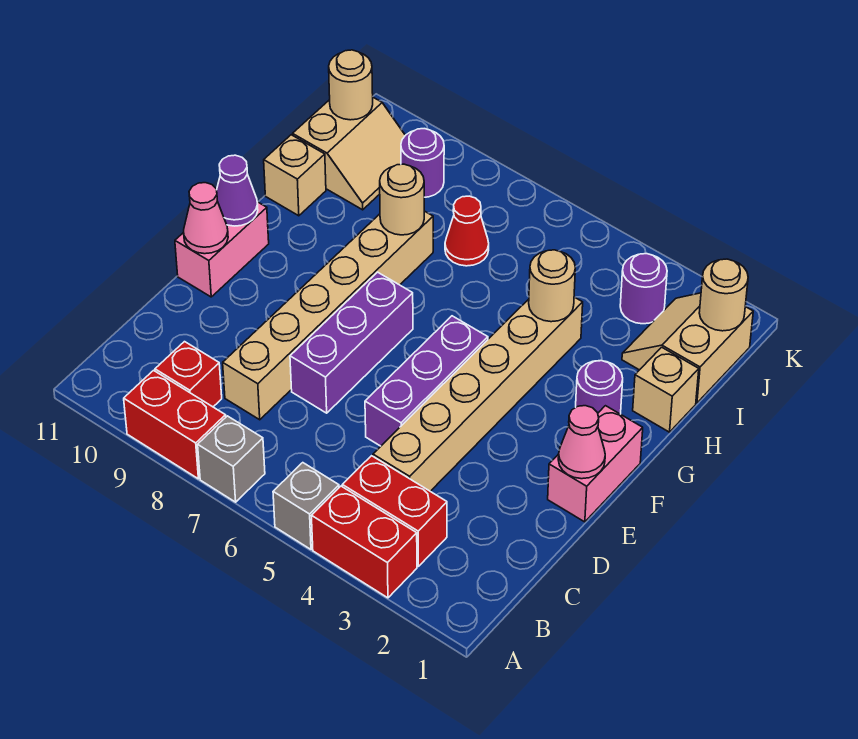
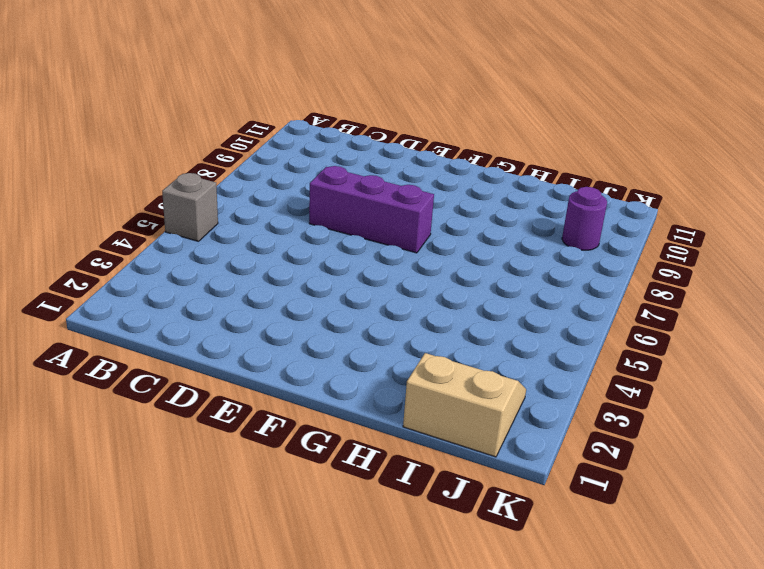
none -> red brick A3:A4 level 1
none -> grey brick A7 level 1
none -> red brick A8:A9 level 1

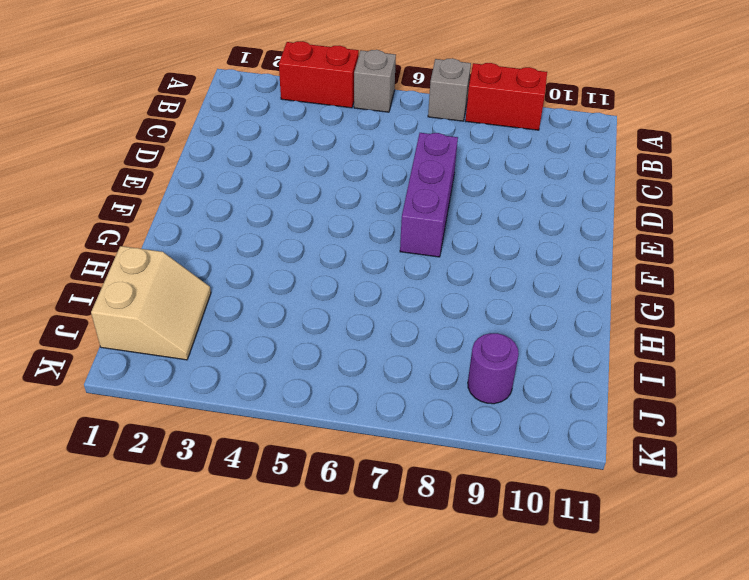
none -> red brick B3:B4 level 1
none -> red brick B9 level 1
none -> tan brick C4:H4 level 1

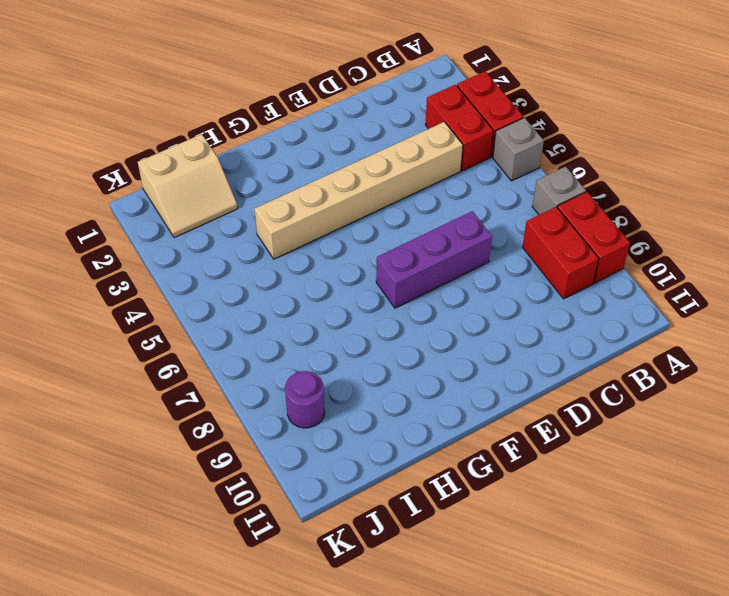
red brick B8:B9 level 1 -> red brick B9 level 1
none -> tan brick C8:H8 level 1
none -> purple brick D5:F5 level 1
none -> pink brick E1:F1 level 1

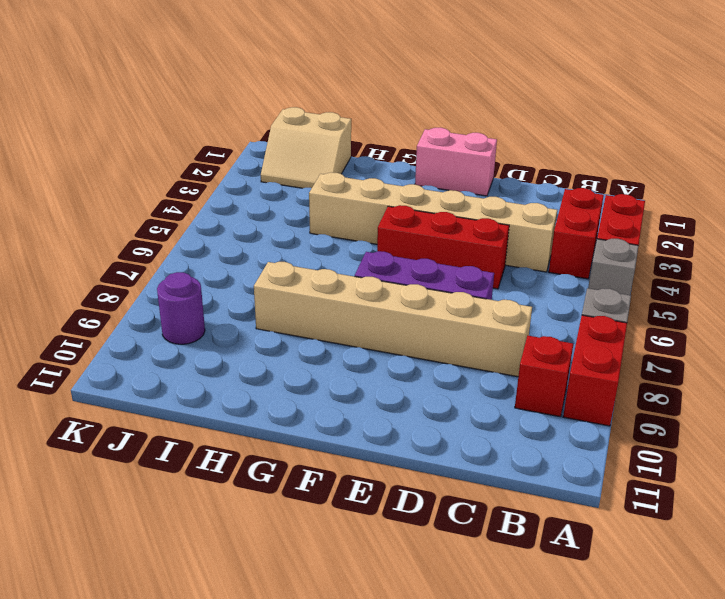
red brick D5:F5 level 1 -> purple brick D5:F5 level 1
none -> pink brick E11:F11 level 1
none -> purple round brick G2 level 1
none -> tan brick H1 level 1

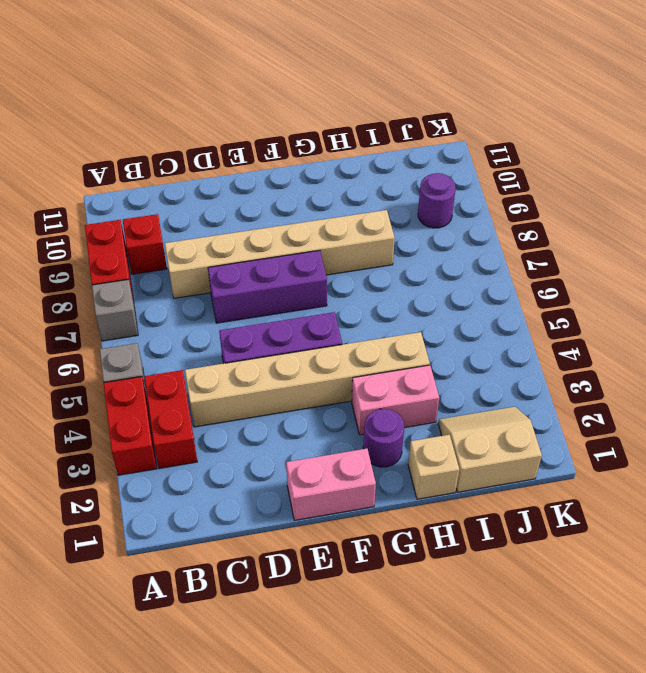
pink brick G3:H3 level 1 -> pink brick E11:F11 level 1
none -> tan brick H11 level 1
none -> red cone I7 level 1
none -> tan slope I10:J11 level 1 top 11

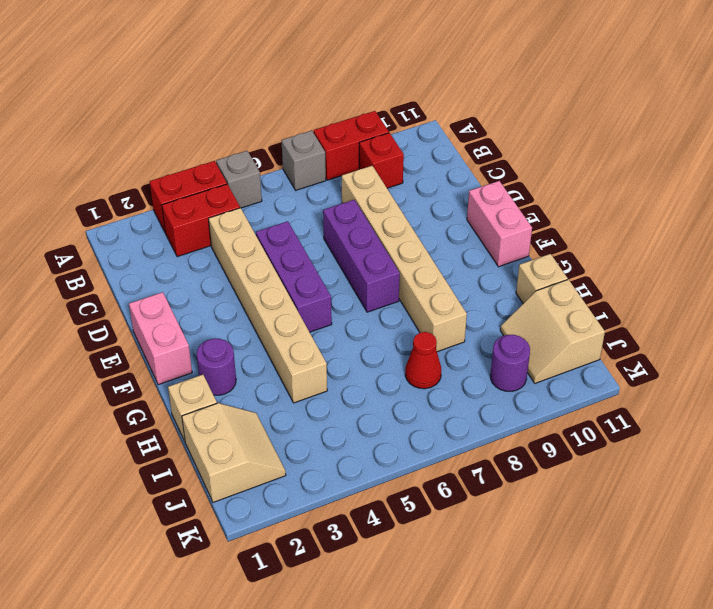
none -> purple round brick J3 level 1
none -> pink cone E1 level 2
none -> pink cone E11 level 2

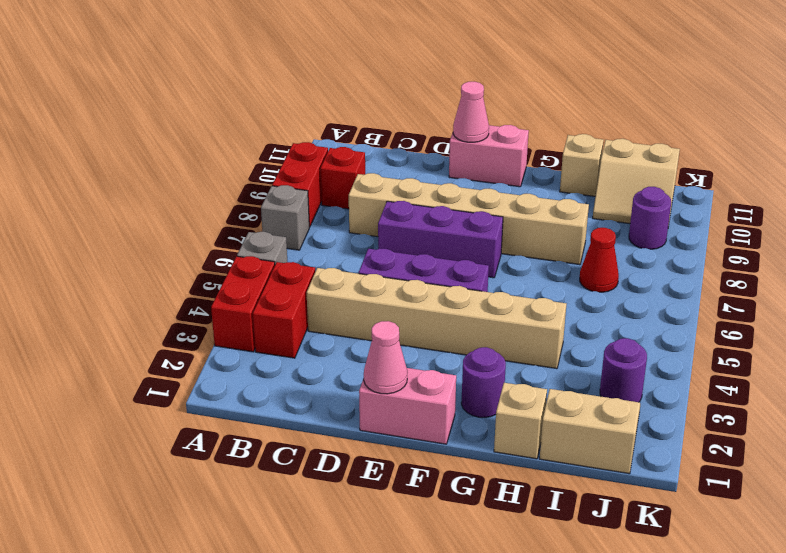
none -> purple cone F11 level 2
none -> tan round brick H4 level 2
none -> tan round brick H8 level 2

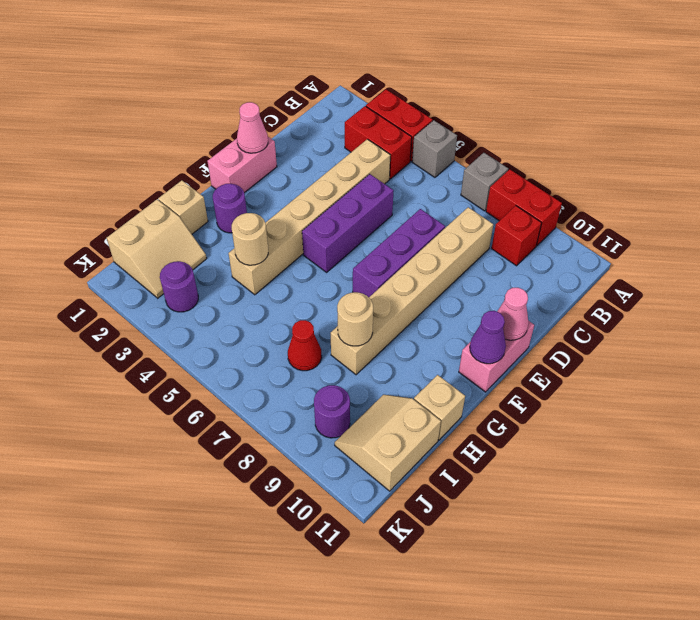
none -> tan round brick J1 level 2
none -> tan round brick J11 level 2

